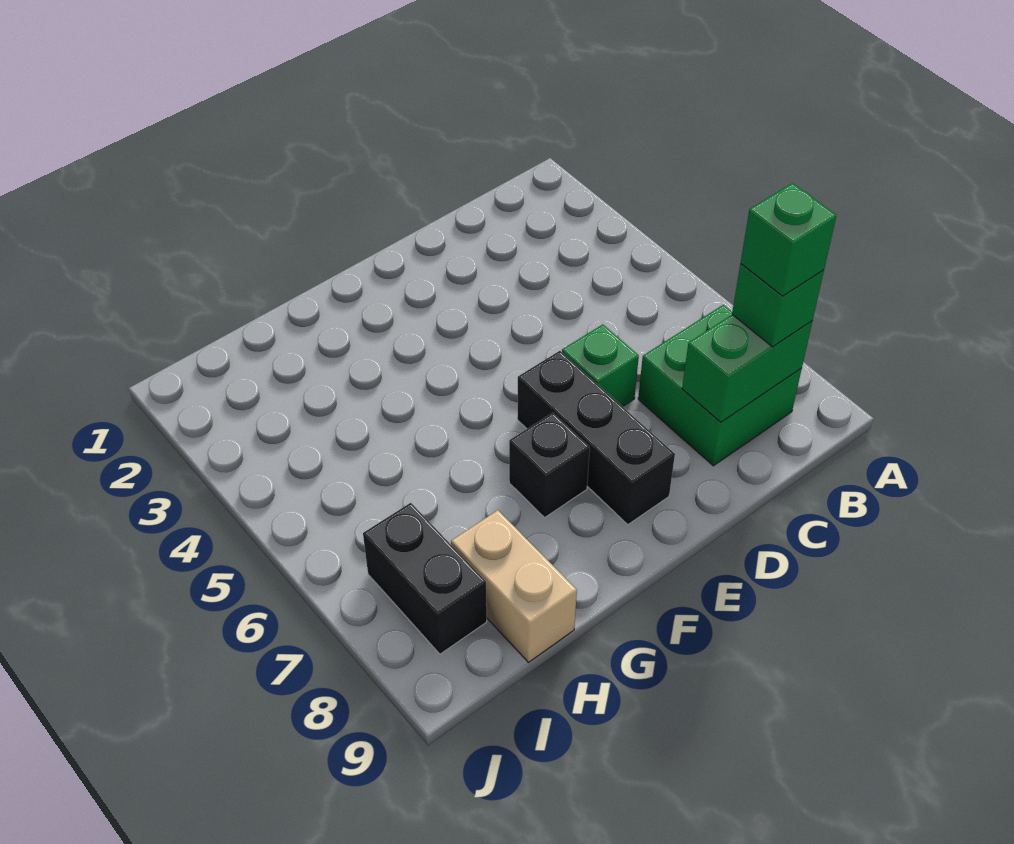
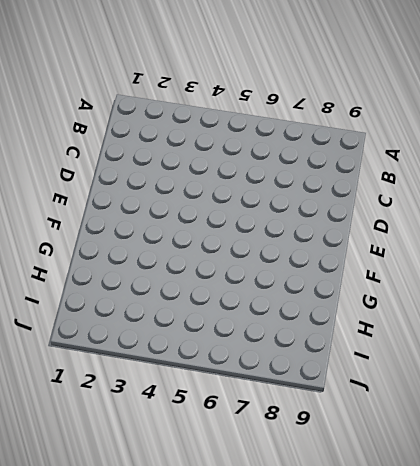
none -> green brick B7:C8 level 1
none -> green brick D6 level 1

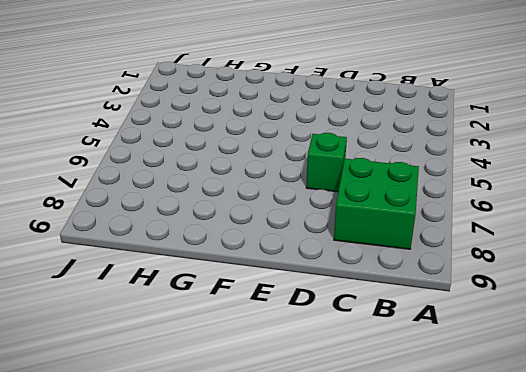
none -> black brick E6:E8 level 1
none -> black brick F7 level 1

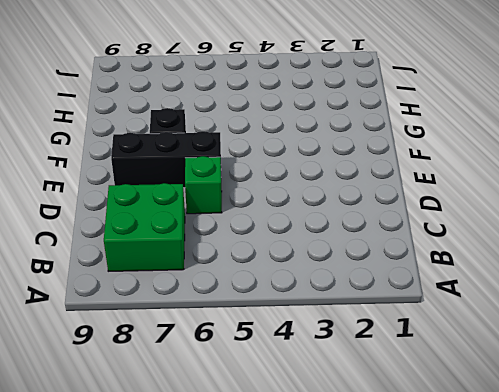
none -> tan brick H8:H9 level 1
none -> black brick I7:I8 level 1

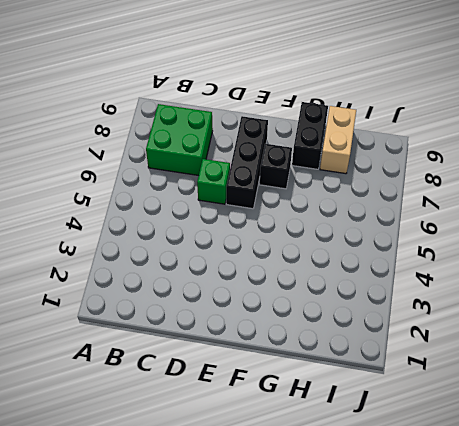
black brick G8:G9 level 1 -> black brick I7:I8 level 1
none -> green brick B8:C8 level 2
none -> green brick B8 level 3

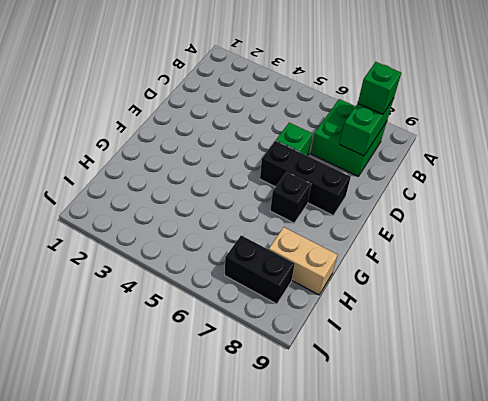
none -> green brick B8 level 4

